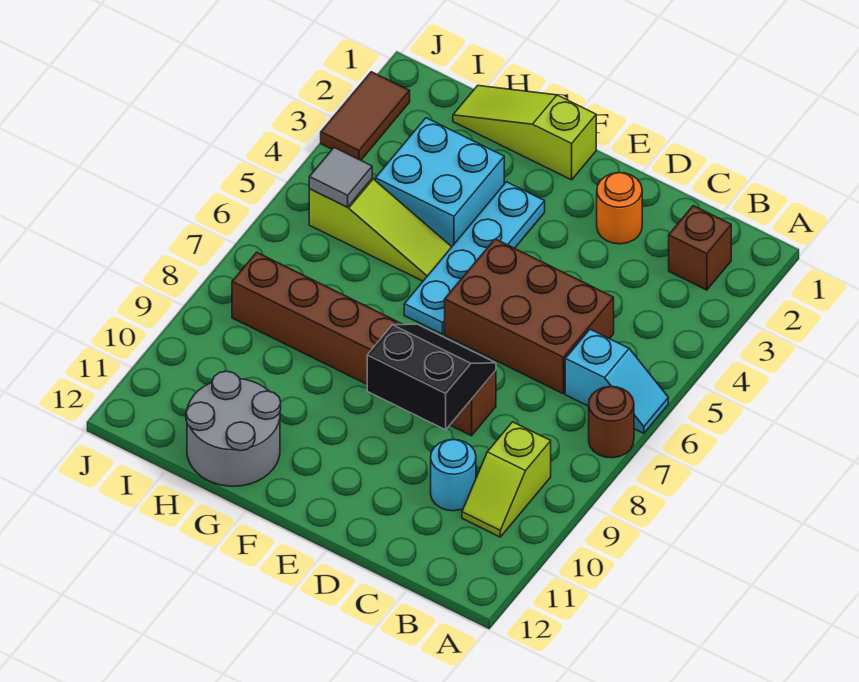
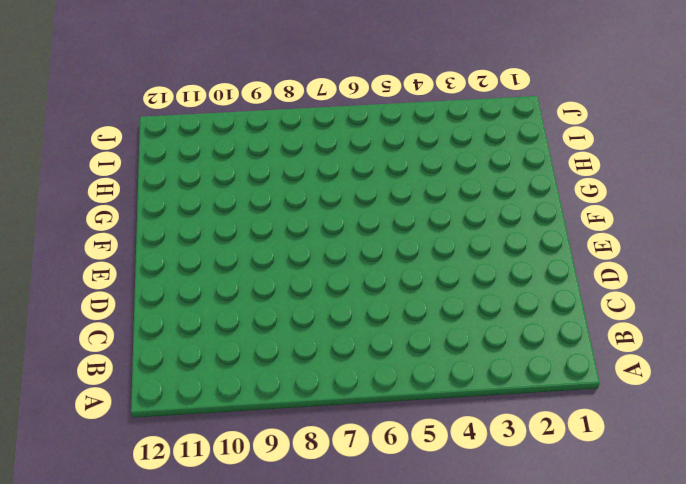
none -> cyan slope A6:B6 level 1 top B
none -> brown round brick A7 level 1
none -> brown brick B2 level 1

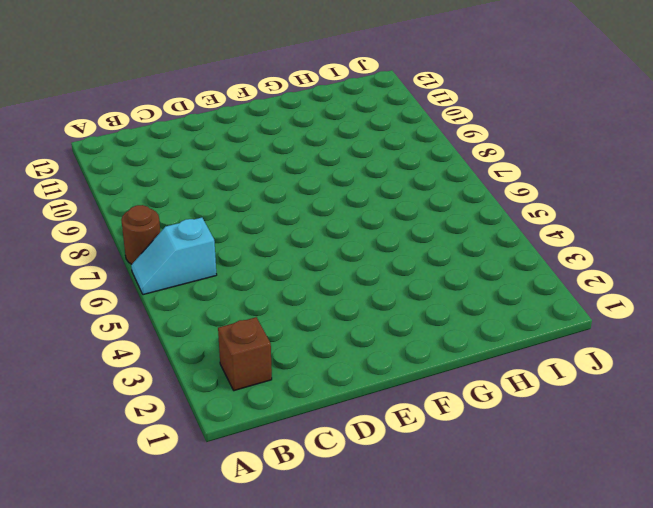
none -> lime slope B9:B10 level 1 top 9
none -> brown brick C5:E6 level 1
none -> cyan round brick C10 level 1

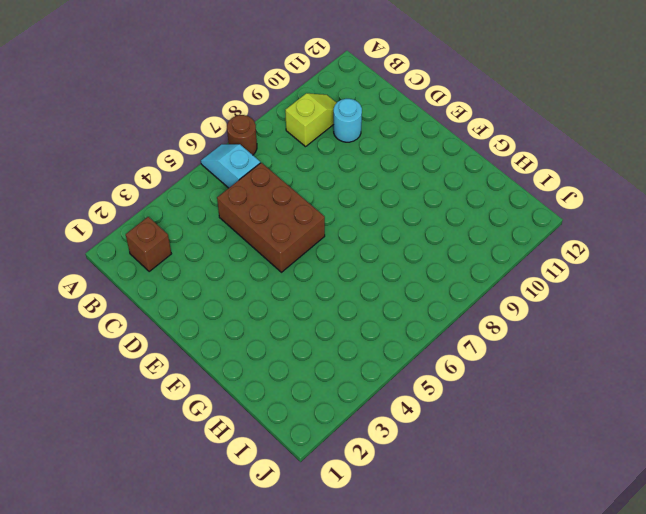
none -> orange round brick D2 level 1
none -> brown brick D8:I8 level 1
none -> lime slope F1:H1 level 1 top F

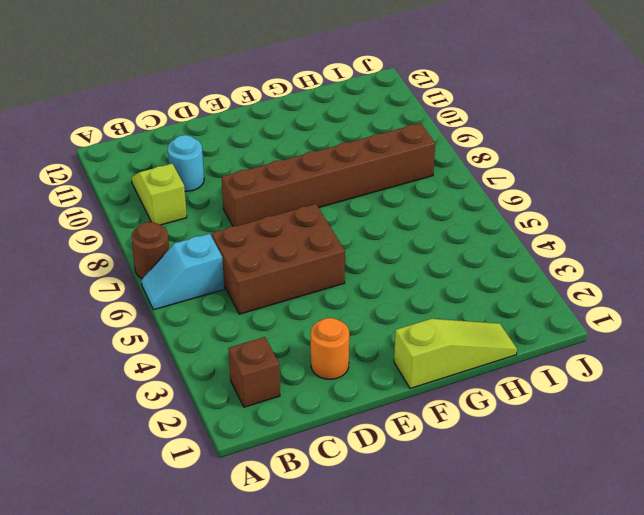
none -> cyan plate F3:F6 level 1
none -> cyan brick G3:H4 level 1
none -> lime slope G5:I5 level 1 top I

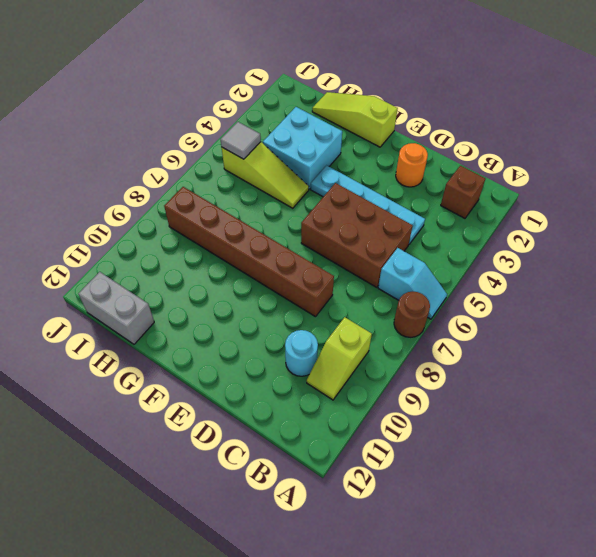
cyan plate C4:F4 level 1 -> cyan plate F3:F6 level 1
grey brick H12:I12 level 1 -> grey round brick G11:H12 level 1
none -> brown tile J2:J3 level 1
none -> black slope D8:E9 level 2 top 9

